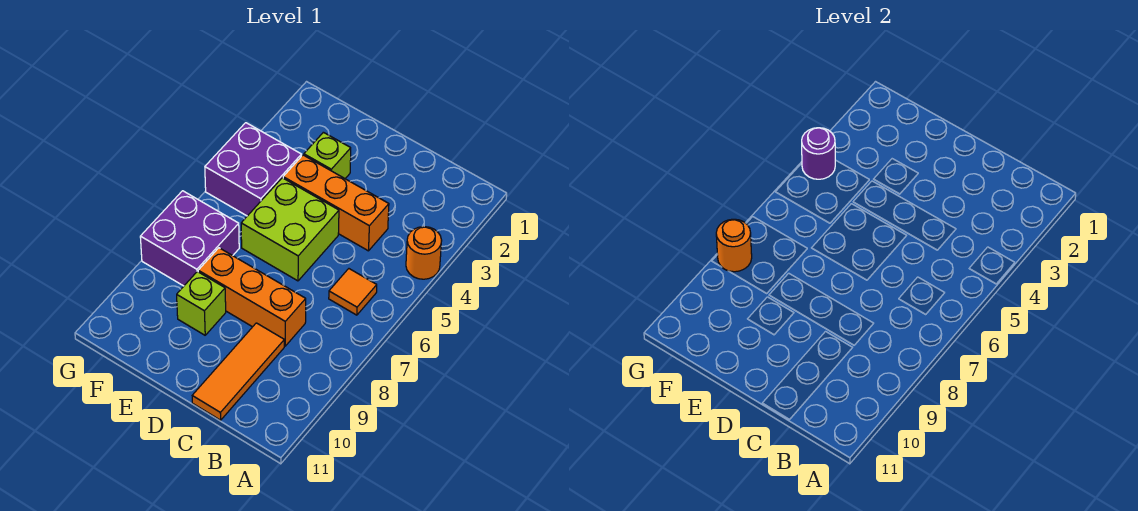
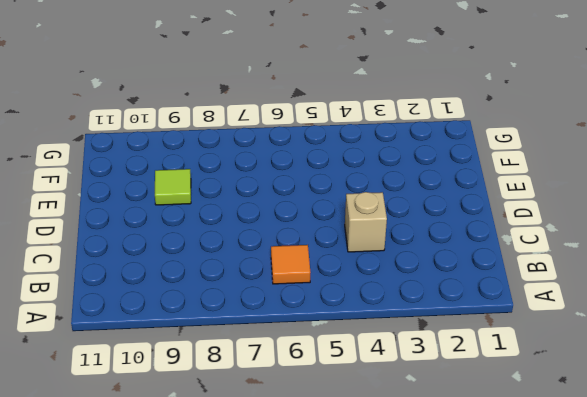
tan brick C4 level 1 -> orange brick C4:E4 level 1
lime tile E9 level 1 -> lime brick E9 level 1
none -> orange round brick A4 level 1
none -> orange brick C8:E8 level 1
none -> orange tile C9:C11 level 1

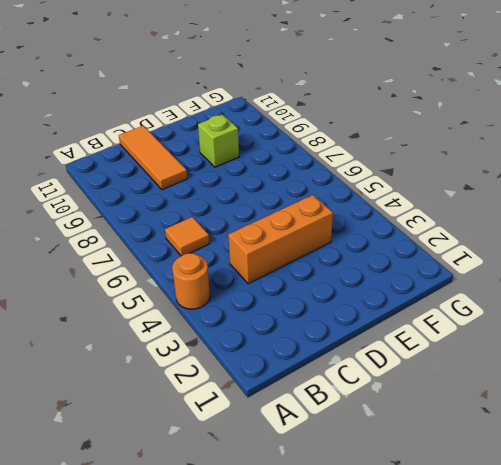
none -> orange brick C8:E8 level 1
none -> lime brick D5:E6 level 1
none -> lime brick E3 level 1

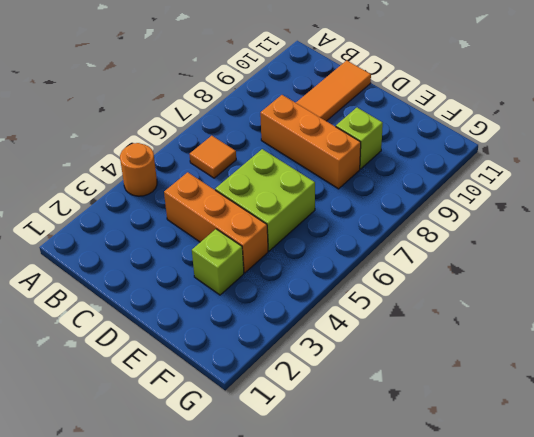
none -> purple brick F4:G5 level 1
none -> purple brick F7:G8 level 1
none -> purple round brick G4 level 2

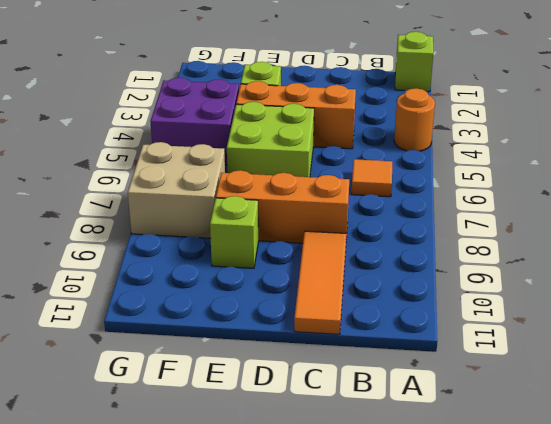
lime brick A1 level 1 -> none
tan brick F7:G8 level 1 -> purple brick F7:G8 level 1
none -> purple round brick G4 level 2
none -> orange round brick G8 level 2

